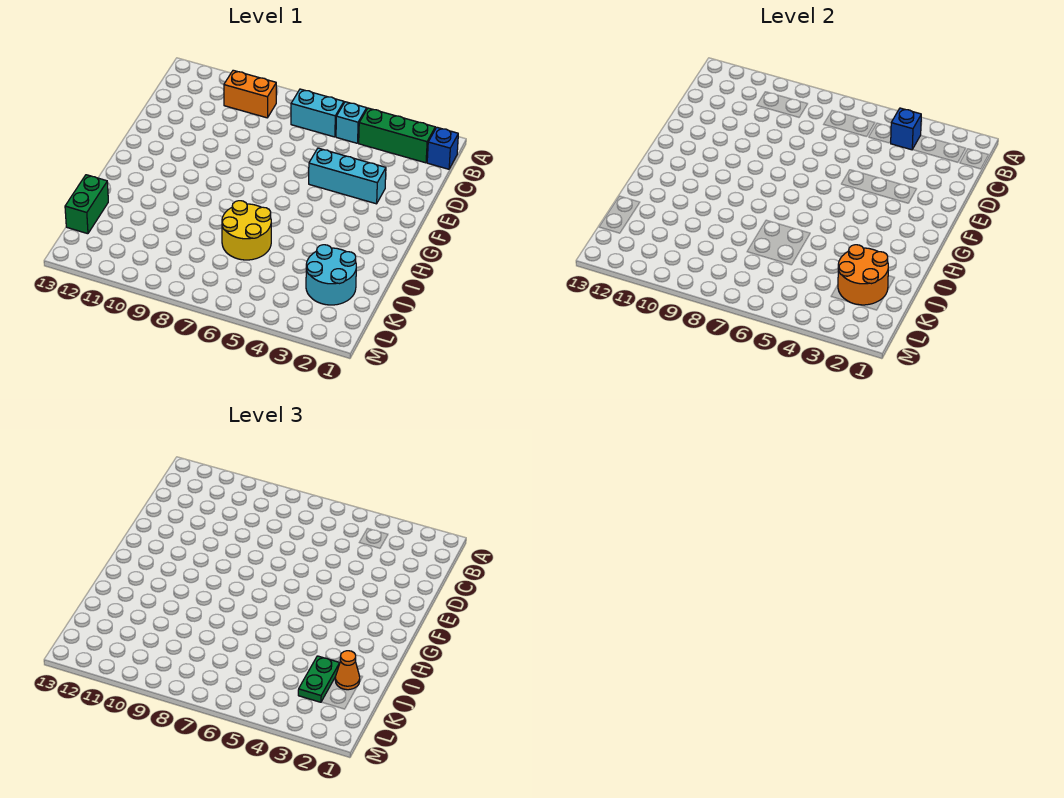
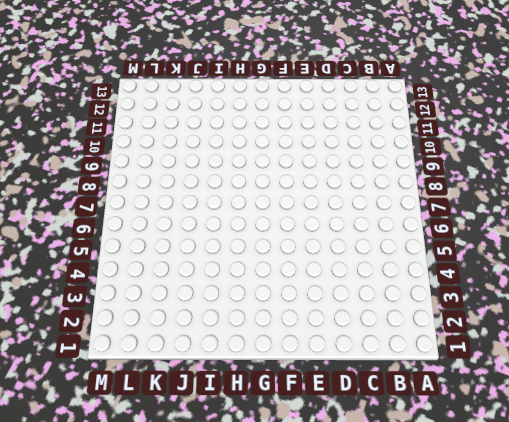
none -> blue brick B1 level 1
none -> green brick B2:B4 level 1
none -> cyan brick B5 level 1

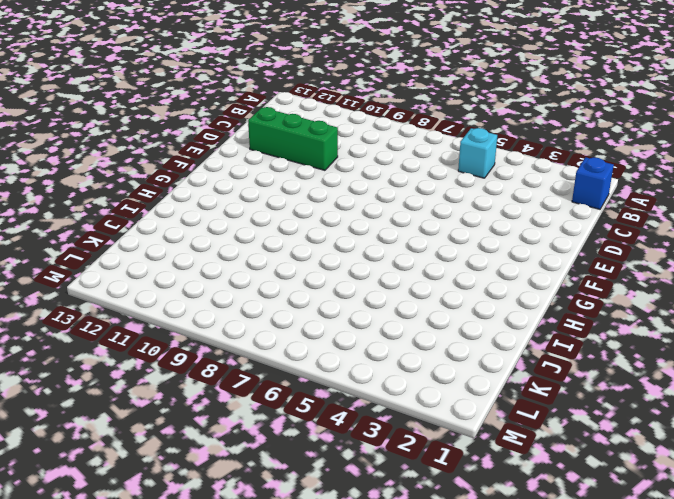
green brick D10:D12 level 1 -> green brick B2:B4 level 1
none -> cyan brick B6:B7 level 1
none -> orange brick B9:B10 level 1
none -> cyan brick E3:E5 level 1

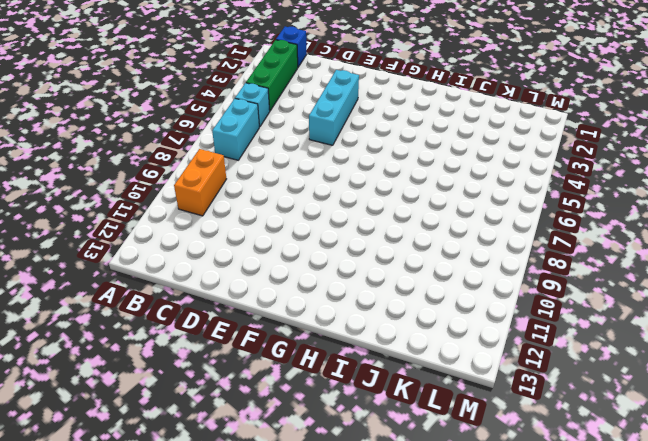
none -> yellow round brick I6:J7 level 1
none -> cyan round brick J2:K3 level 1
none -> green brick J13:K13 level 1

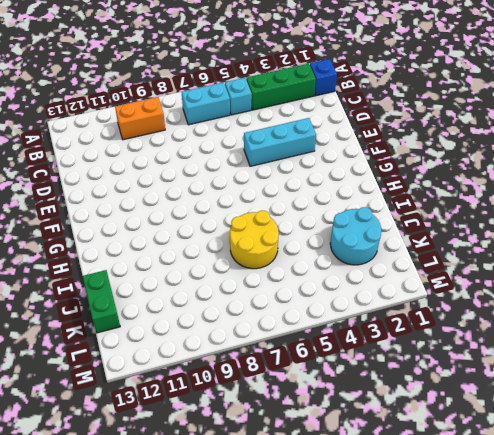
none -> blue brick B4 level 2
none -> orange round brick J2:K3 level 2
none -> orange cone J2 level 3

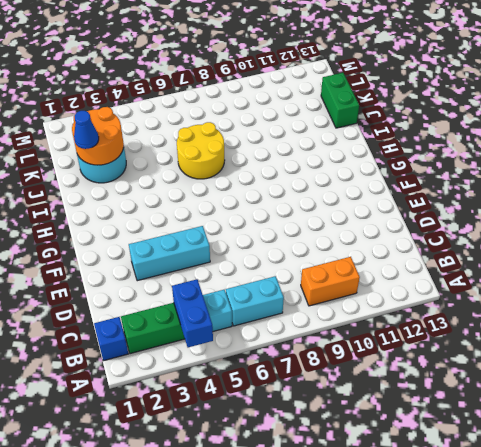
blue brick A4:B4 level 2 -> blue brick B4 level 2
blue cone J2 level 3 -> orange cone J2 level 3
none -> green plate J3:K3 level 3

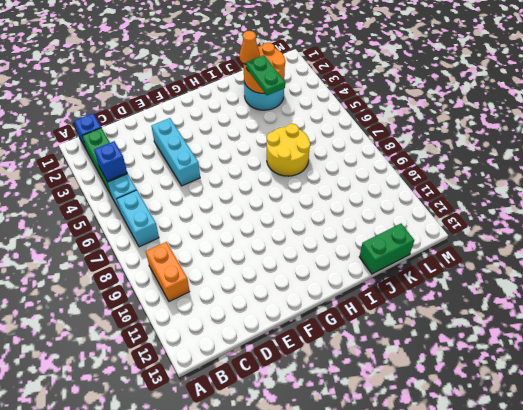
green plate J3:J4 level 3 -> green plate J3:K3 level 3

